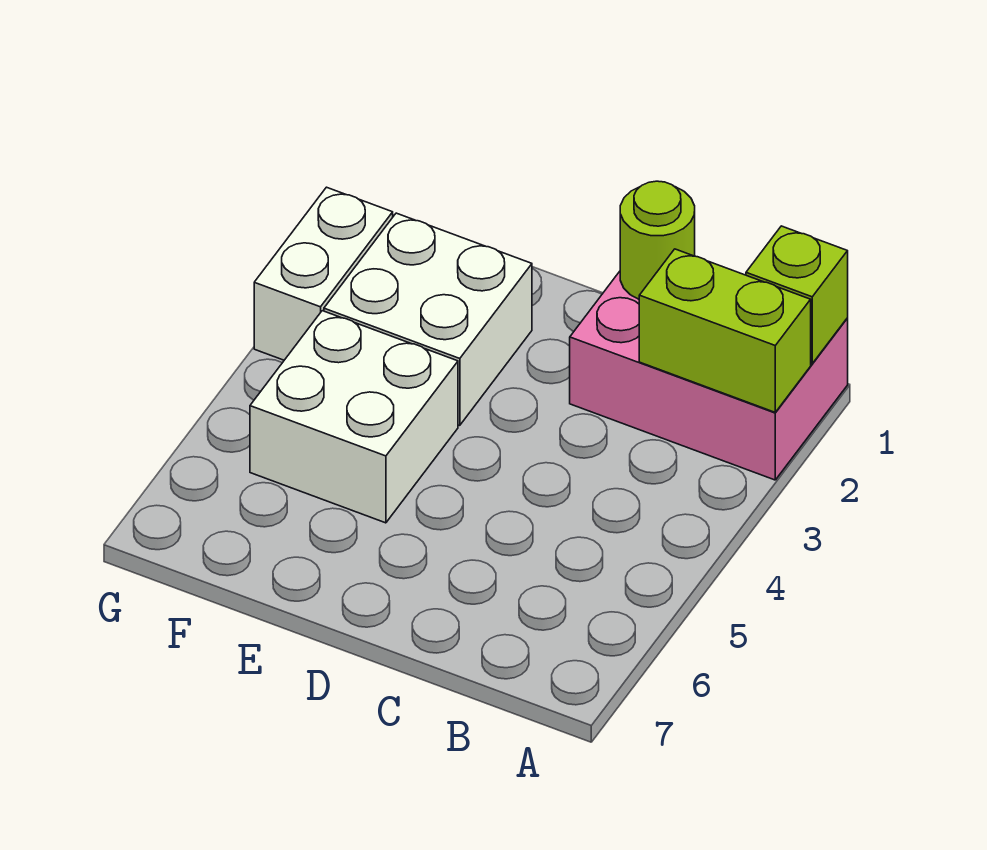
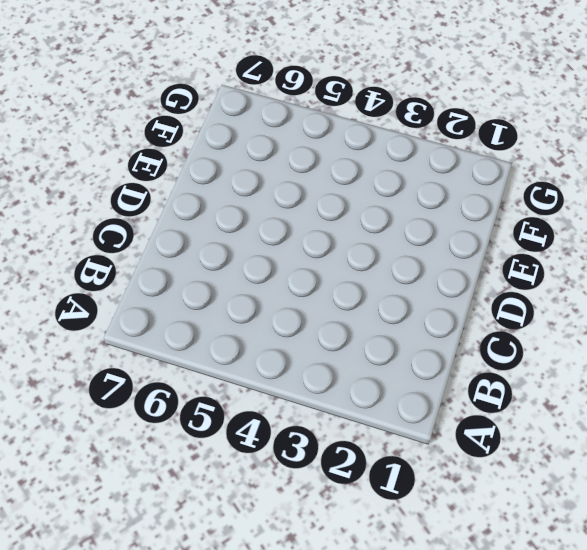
none -> pink brick A1:C2 level 1
none -> white brick E2:F3 level 1

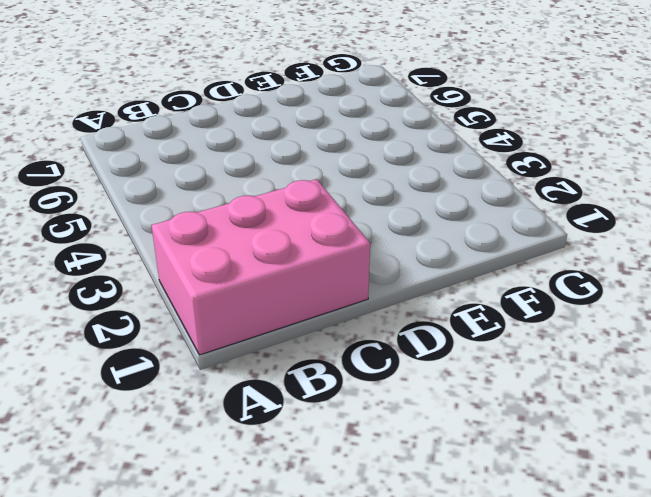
none -> white brick E2:F3 level 1
none -> white brick E4:F5 level 1

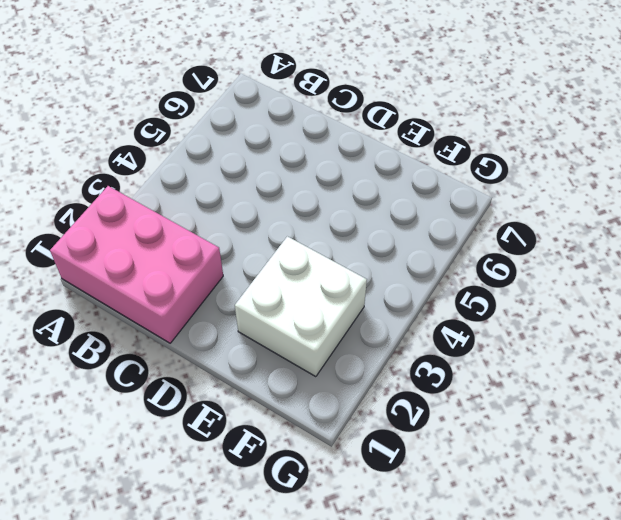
none -> white brick E4:F5 level 1
none -> white brick G2:G3 level 1

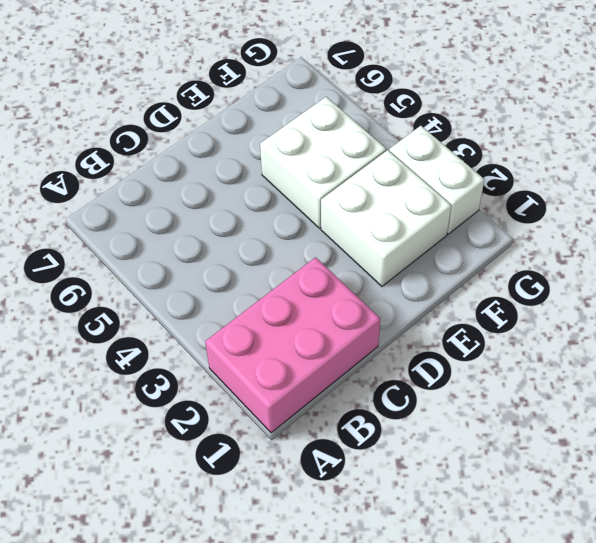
none -> lime brick A1 level 2
none -> lime brick A2:B2 level 2

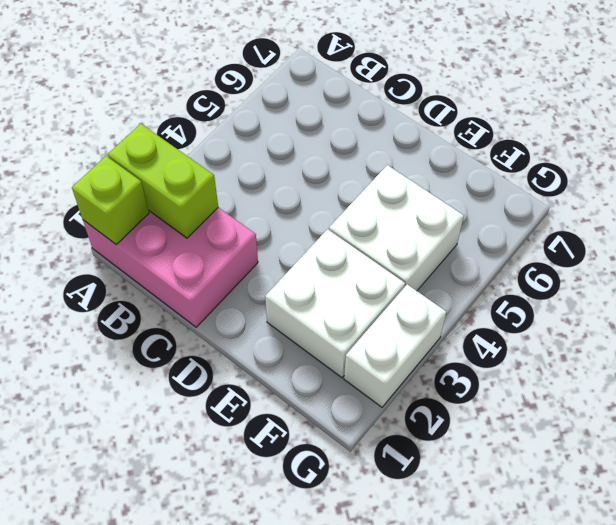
none -> lime round brick C1 level 2

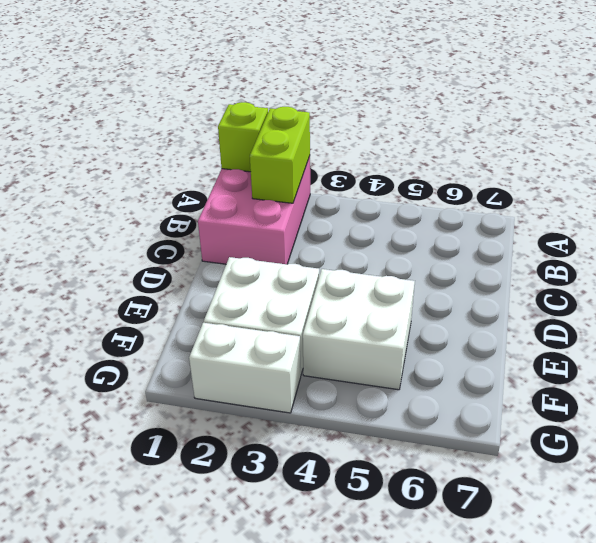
none -> lime round brick C1 level 2

